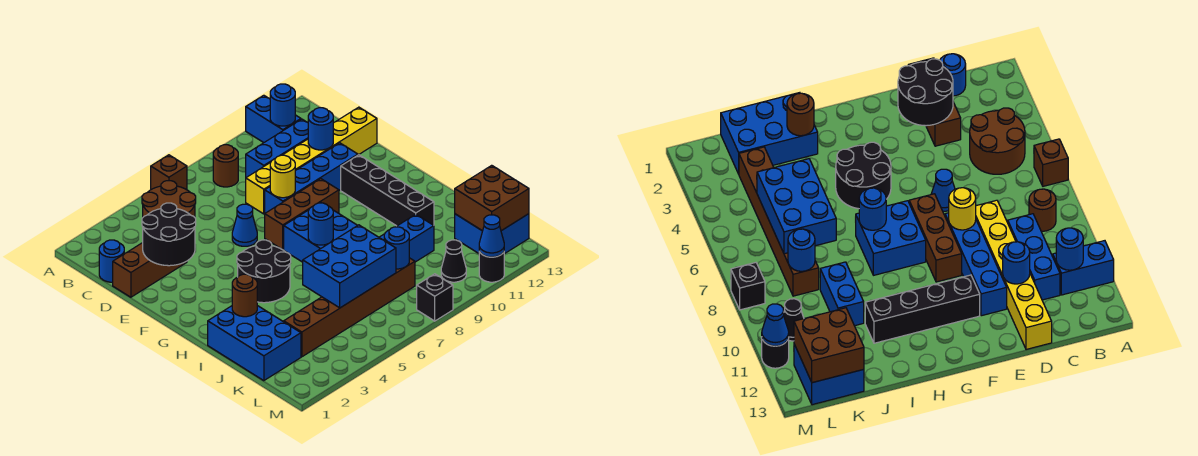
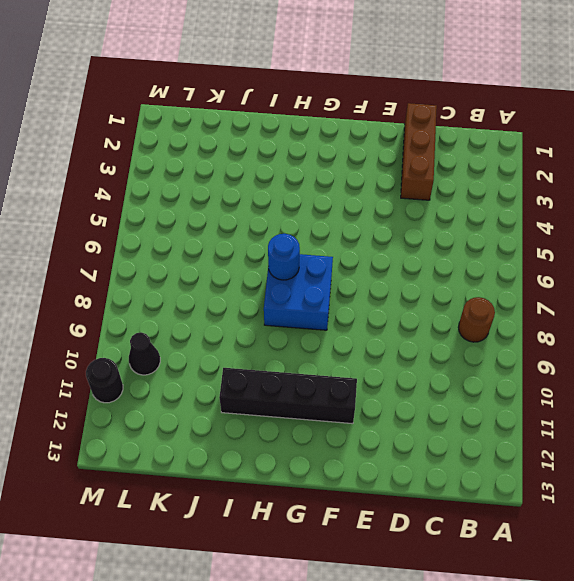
none -> brown brick A6 level 1
none -> blue brick A11:B11 level 1
none -> brown round brick B4:C5 level 1
none -> blue round brick C1 level 1

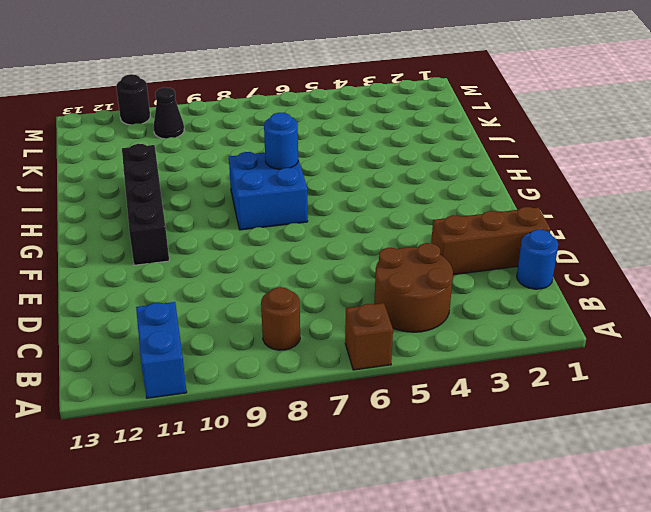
none -> blue brick C9:C11 level 1
none -> yellow brick D8:D13 level 1
none -> blue cone E6 level 1
none -> blue brick E8:E11 level 1

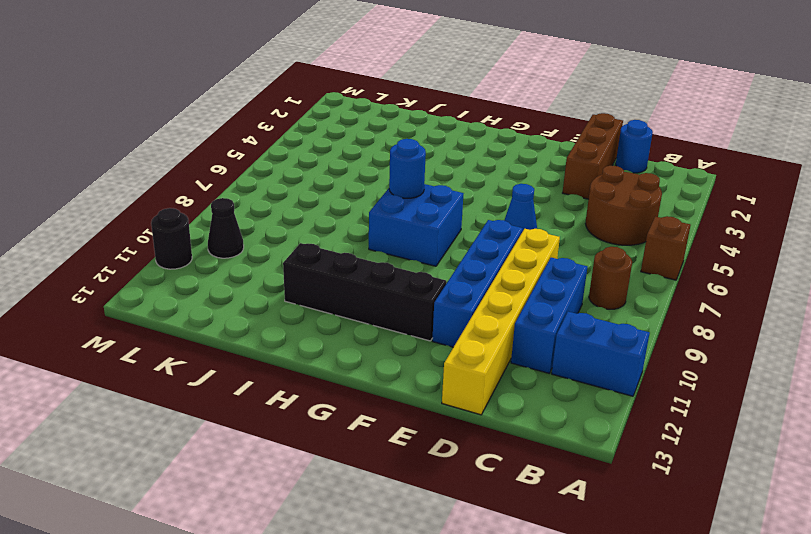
none -> brown brick F7:F9 level 1
none -> black round brick G4:H5 level 1
none -> blue brick I1:K2 level 1
none -> blue brick J9:J10 level 1

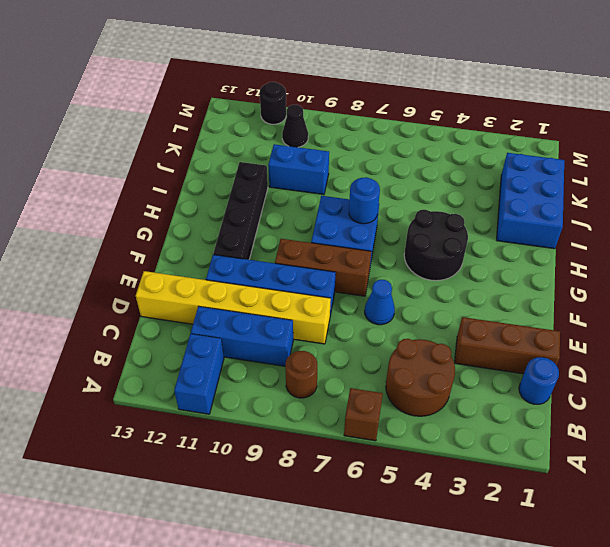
none -> brown brick K3:K8 level 1
none -> blue brick K12:L13 level 1
none -> black brick M8 level 1
none -> blue round brick B11 level 2

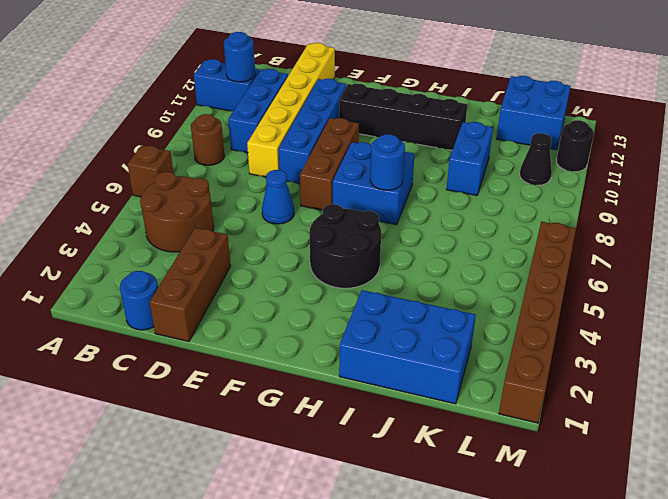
brown brick M1:M6 level 1 -> brown brick K3:K8 level 1
none -> black brick M8 level 1
none -> black round brick D2:E3 level 2
none -> blue round brick D11 level 2
none -> yellow round brick E8 level 2

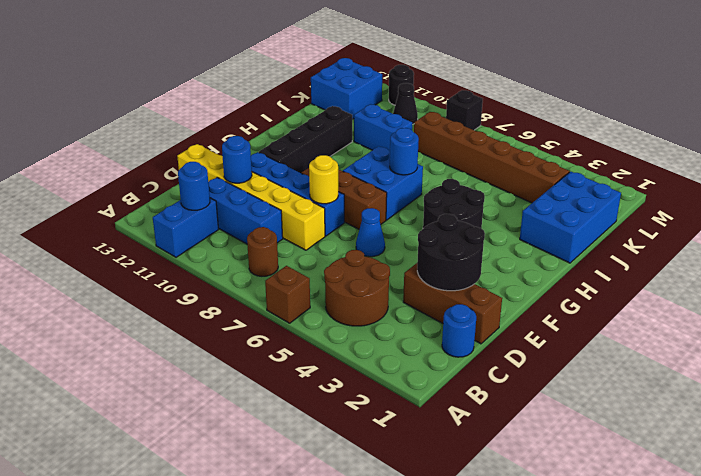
none -> brown round brick I2 level 2
none -> blue brick J5:K7 level 2
none -> blue round brick K8 level 2
none -> brown brick K12:L13 level 2

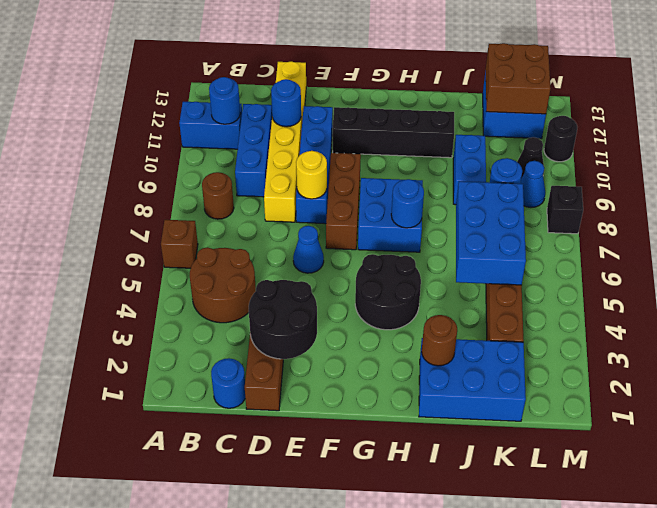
blue cone L9 level 1 -> blue cone M11 level 2

